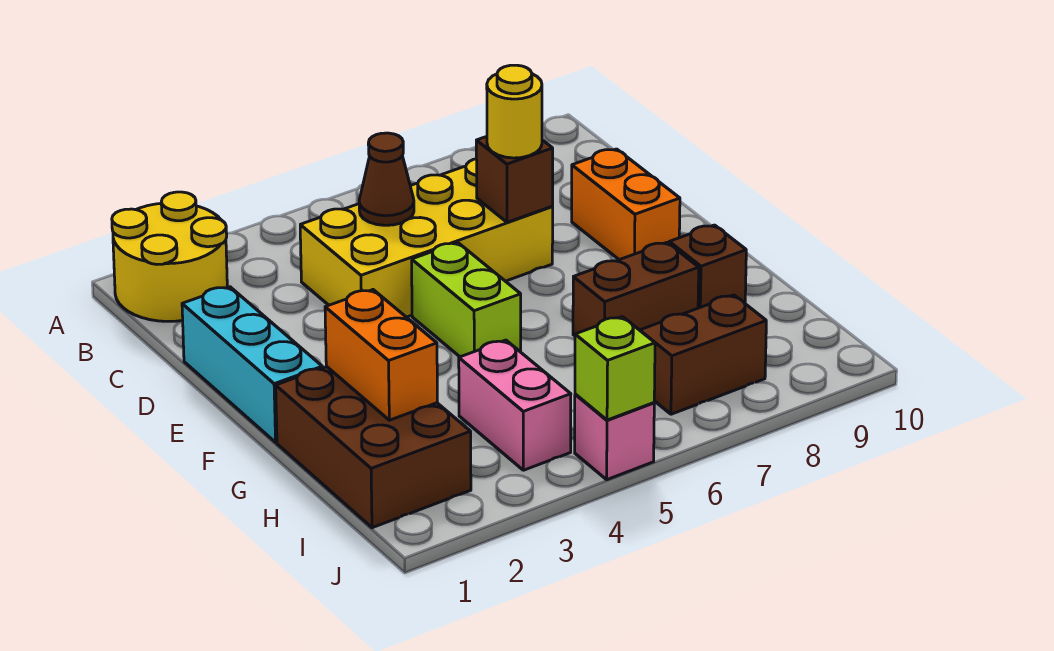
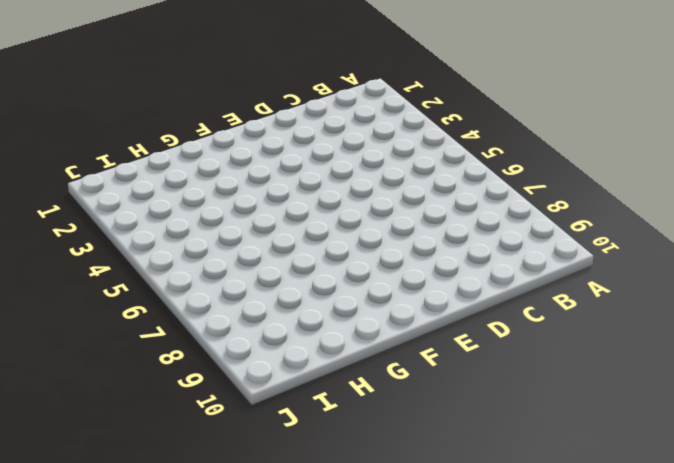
none -> yellow round brick A1:B2 level 1
none -> yellow brick C4:D7 level 1
none -> cyan brick D1:F1 level 1

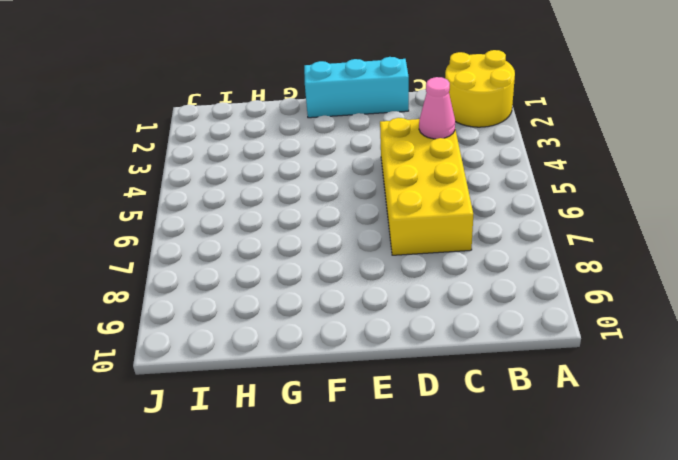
pink cone C4 level 2 -> none
none -> orange brick D9:E9 level 1
none -> lime brick E5:F5 level 1
none -> brown brick G1:I2 level 1

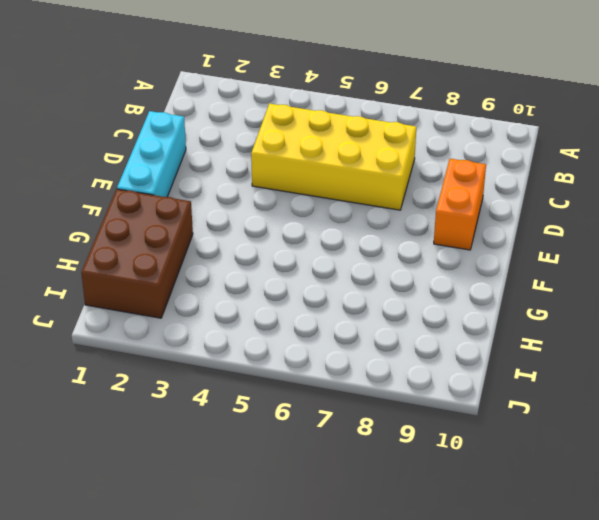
none -> yellow round brick A1:B2 level 1
none -> lime brick E5:F5 level 1
none -> brown brick G7:G8 level 1

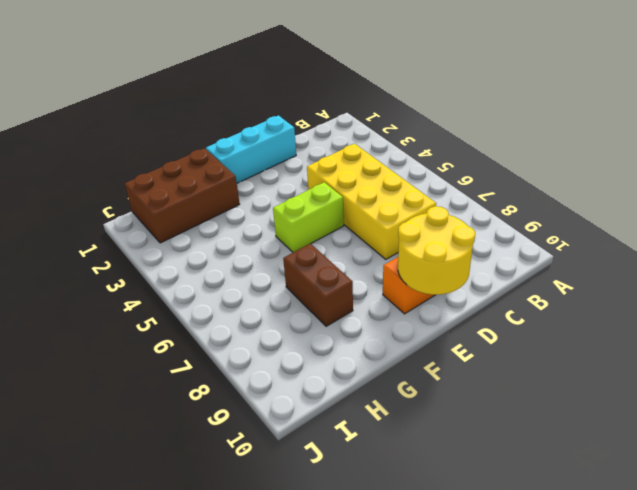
yellow round brick D9:E10 level 2 -> yellow round brick A1:B2 level 1
none -> brown brick G9 level 1
none -> pink brick H4:I4 level 1
none -> brown brick I7:I8 level 1

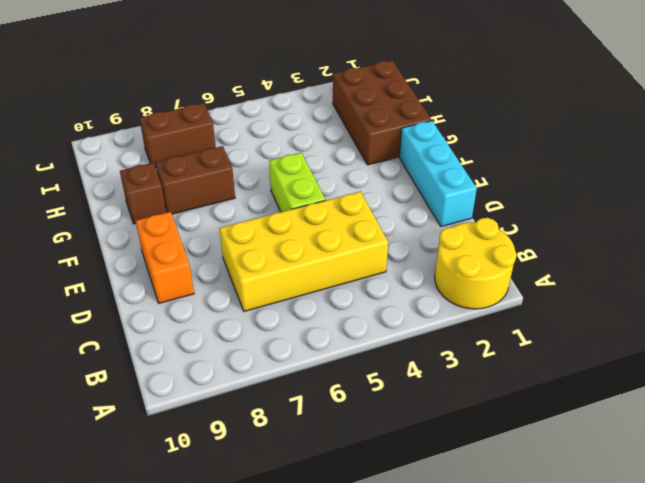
none -> pink brick H4:I4 level 1
none -> pink brick J5 level 1
none -> brown cone C5 level 2

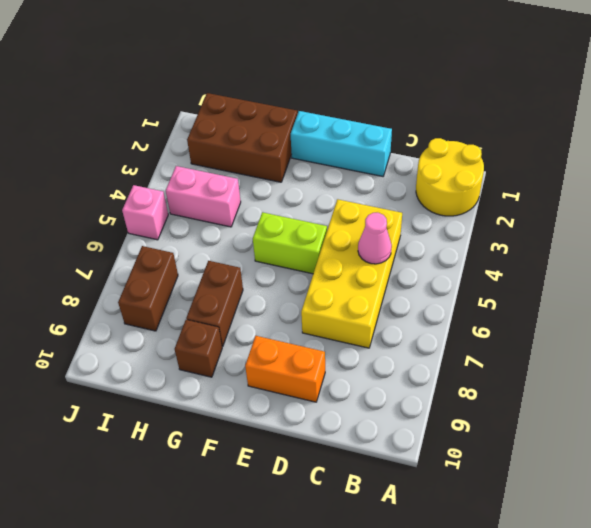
pink cone C5 level 2 -> brown cone C5 level 2
none -> brown brick D7 level 2
none -> orange brick G2:H2 level 2
none -> lime brick J5 level 2

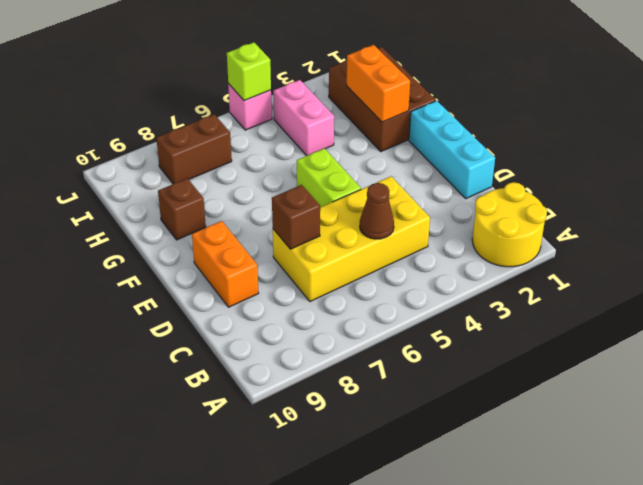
none -> brown brick G7:G8 level 1
none -> yellow round brick D7 level 3

